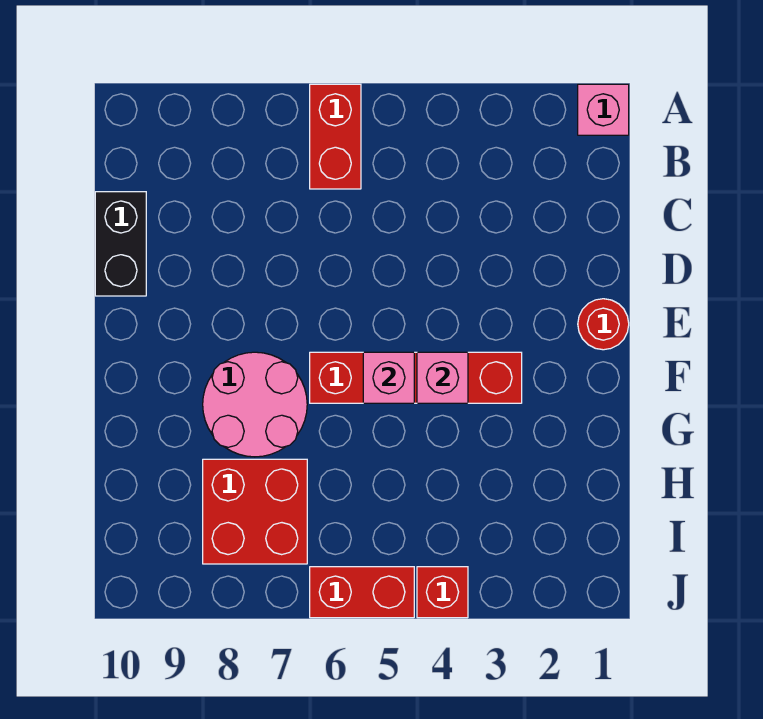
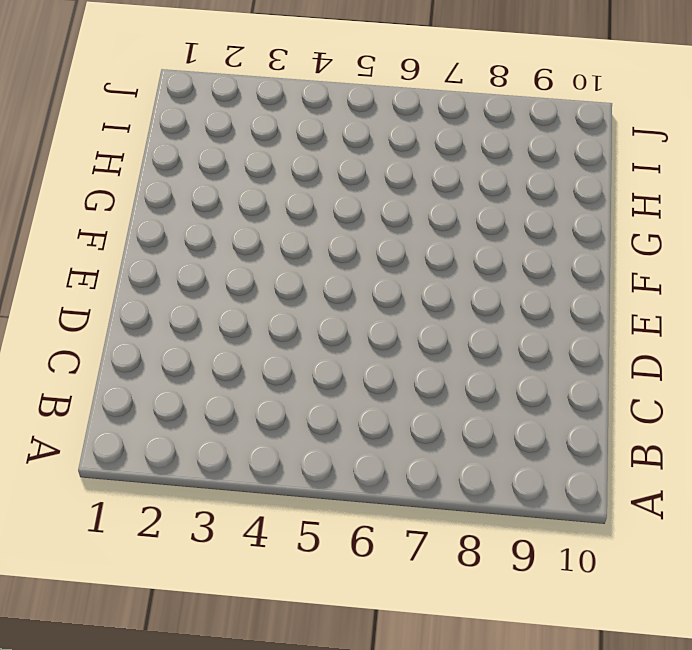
none -> pink brick A1 level 1
none -> red brick A6:B6 level 1

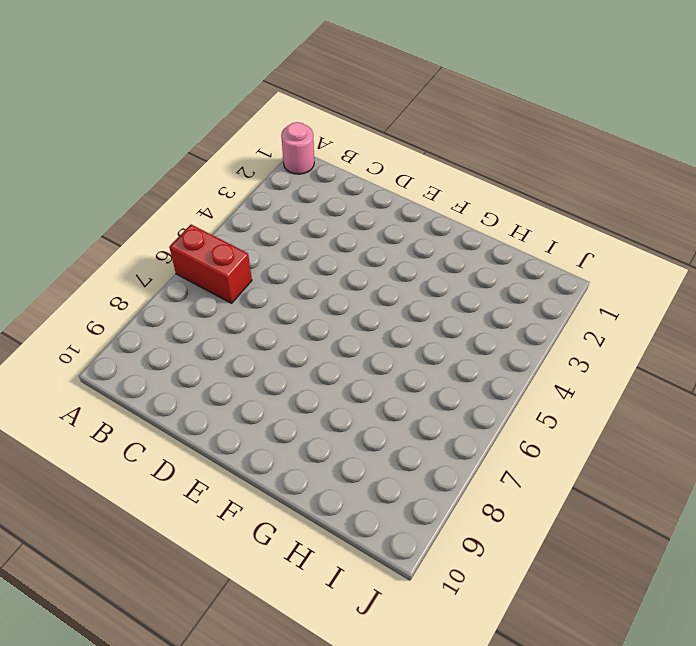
pink round brick A1 level 1 -> pink brick A1 level 1
none -> black brick C10:D10 level 1
none -> red round brick E1 level 1

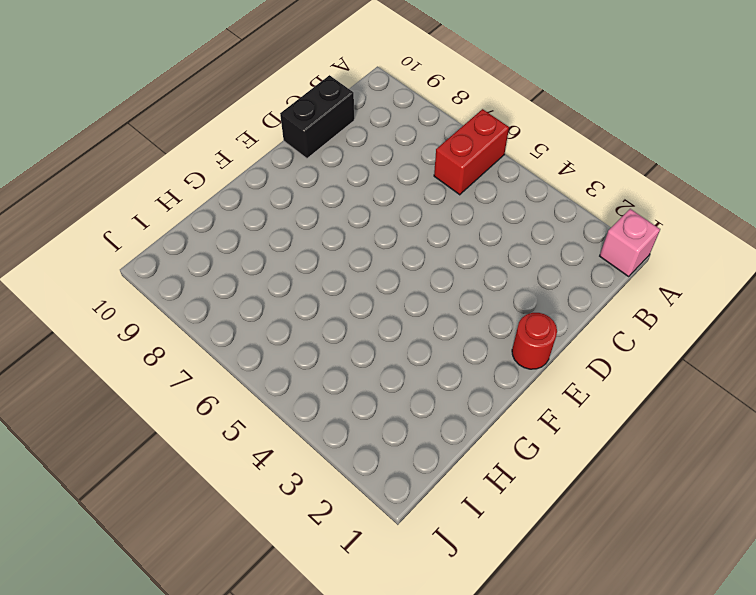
none -> red brick F3:F6 level 1
none -> pink round brick F7:G8 level 1

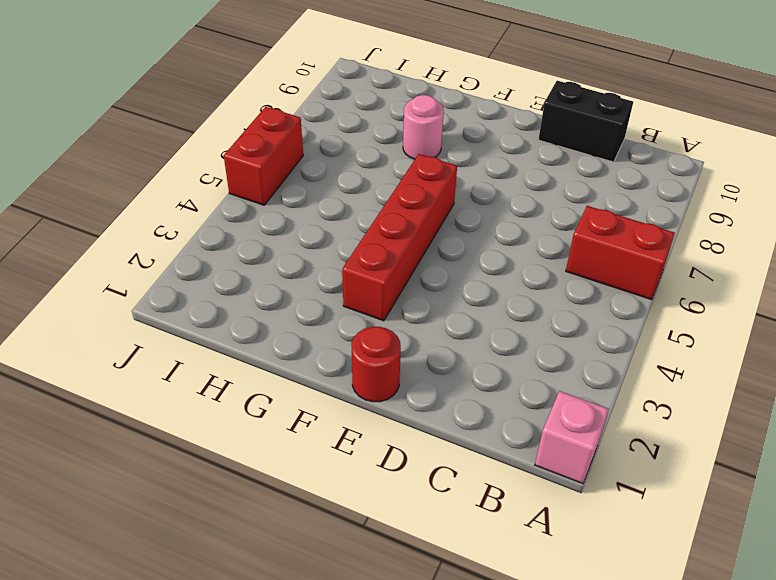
pink round brick G8 level 1 -> pink round brick F7:G8 level 1
none -> red brick H7:I8 level 1
none -> red brick J4 level 1

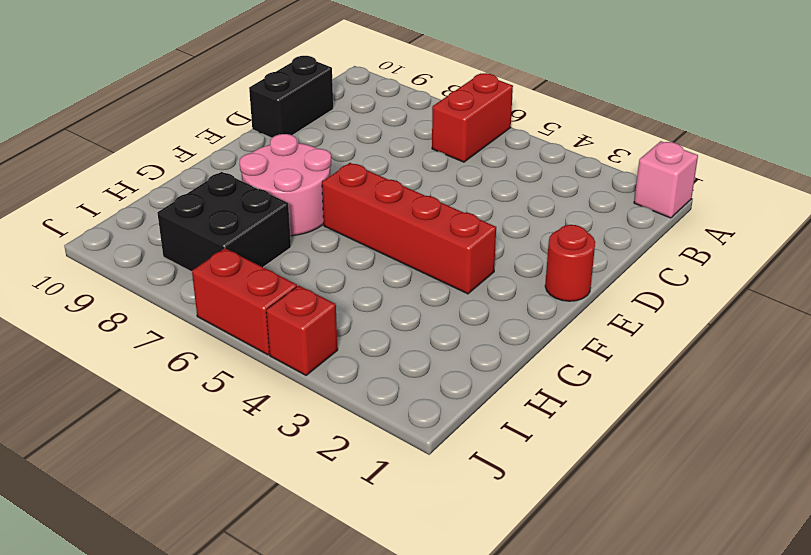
black brick H7:I8 level 1 -> red brick H7:I8 level 1
none -> pink brick F4 level 2
none -> pink brick F5 level 2

